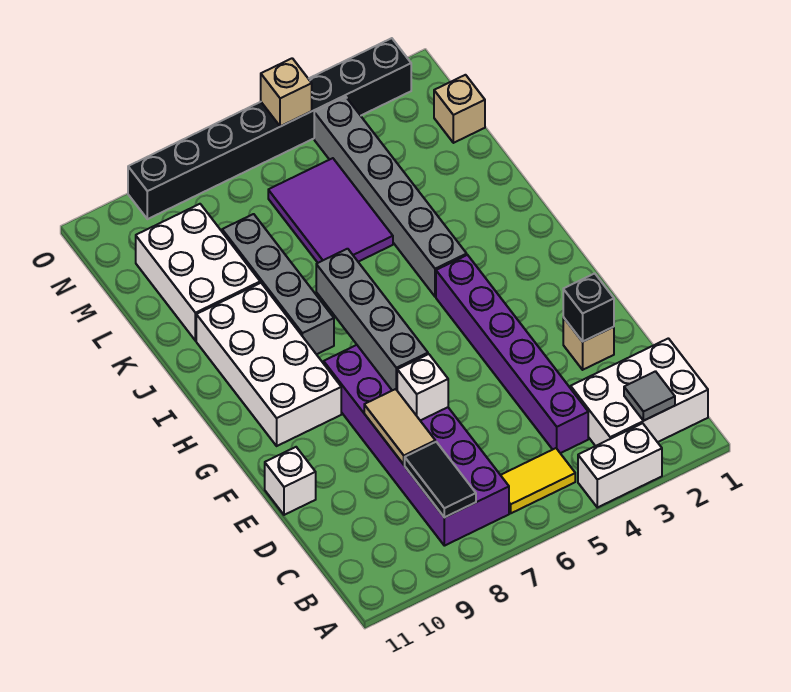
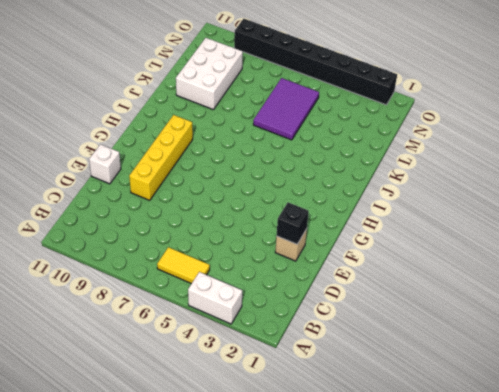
yellow brick E9:H9 level 1 -> white brick G9:J10 level 1
none -> white brick B1:C3 level 1
none -> purple brick B7:G8 level 1
none -> purple brick C4:H4 level 1

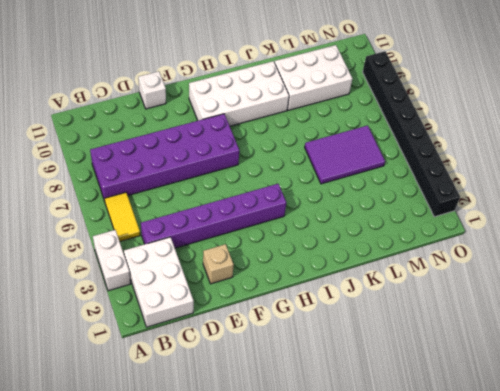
none -> grey brick I4:N4 level 1
none -> grey brick I8:L8 level 1
none -> tan brick M1 level 1

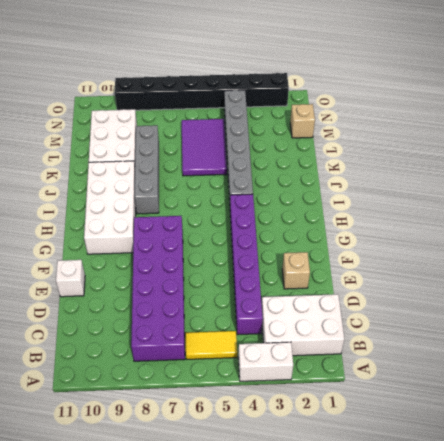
none -> grey tile B2 level 2
none -> black tile B8:C8 level 2
none -> tan tile D8:E8 level 2

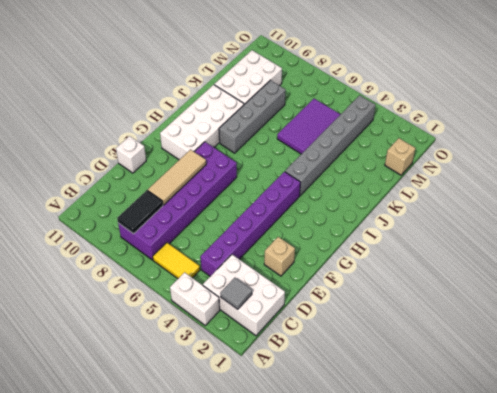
tan tile D8:F8 level 2 -> tan tile D8:E8 level 2
none -> black brick O2:O9 level 1
none -> black brick E2 level 2
none -> white brick E7 level 2

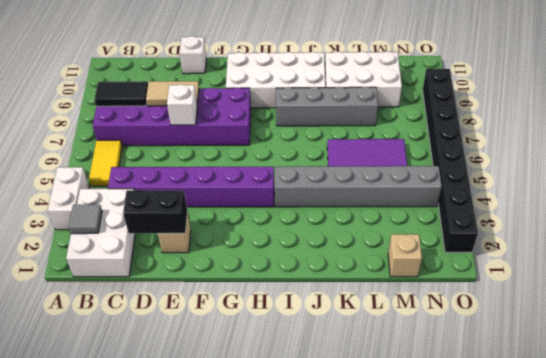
black brick D2:E2 level 2 -> black brick E2 level 2
none -> grey brick F7:I7 level 2
none -> tan brick O5 level 2

